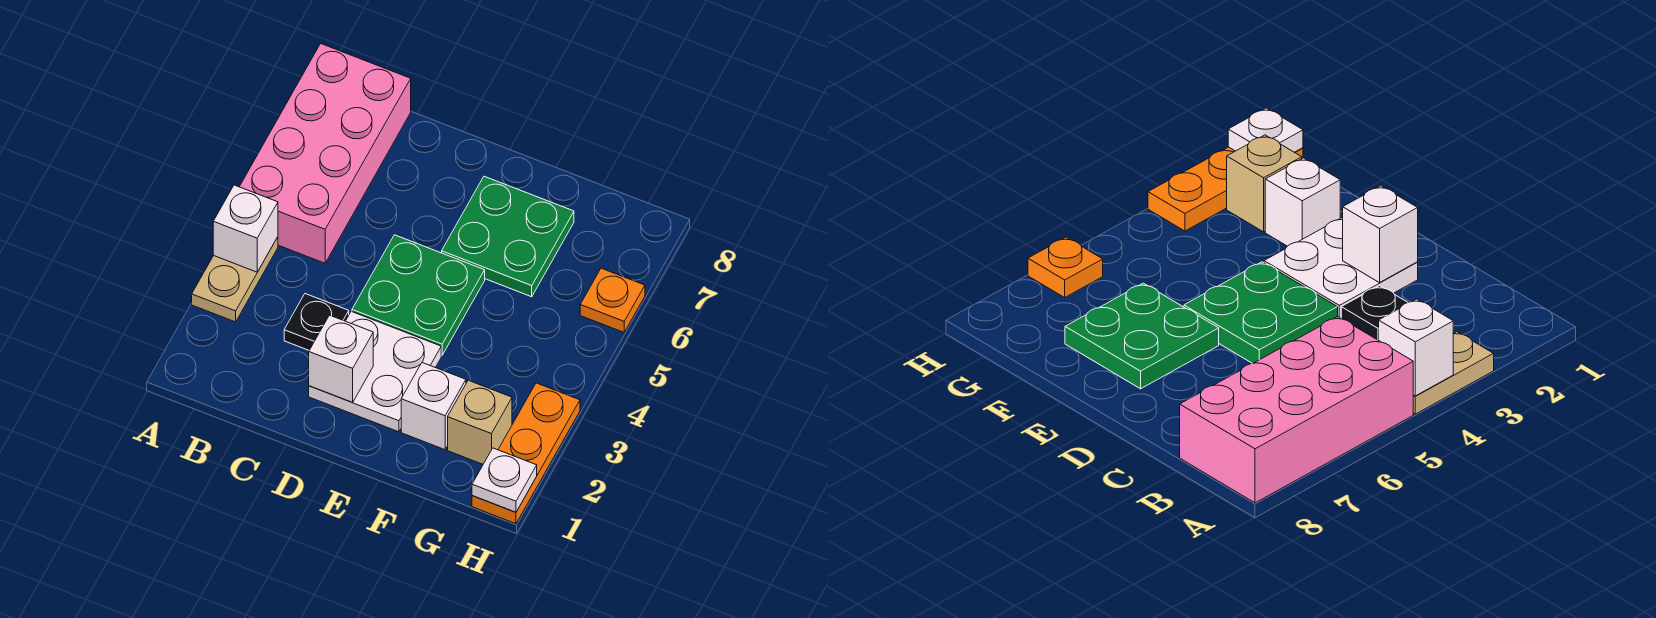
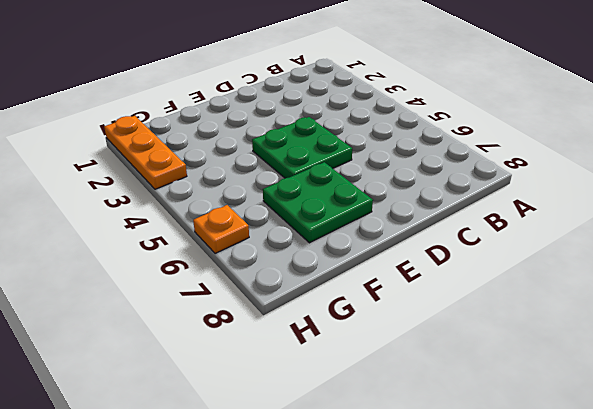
none -> tan plate A3:A4 level 1
none -> pink brick A5:B8 level 1
none -> black plate C3 level 1

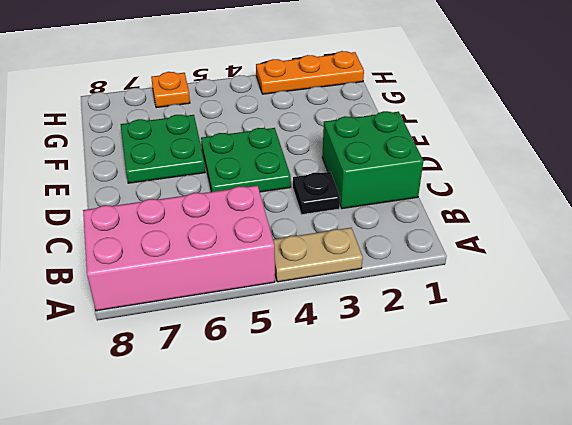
green brick C1:D2 level 1 -> white plate D2:E3 level 1
none -> white brick F2 level 1
none -> tan brick G2 level 1
none -> white brick A4 level 2

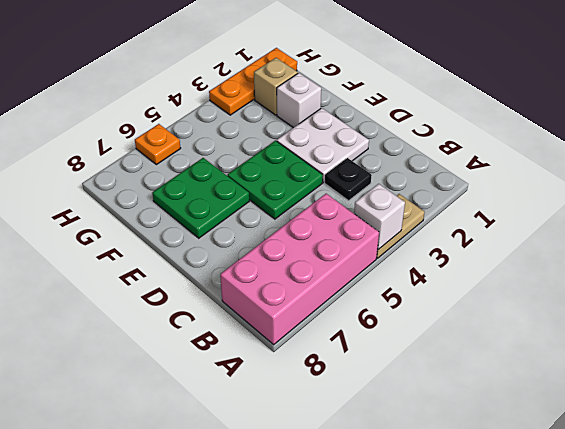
none -> white brick D2 level 2
none -> white plate H1 level 2

